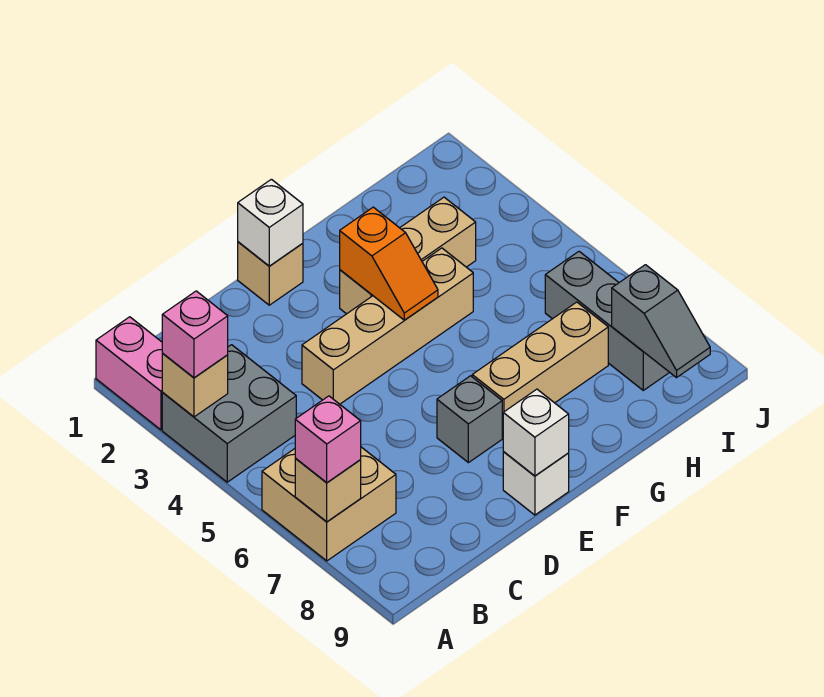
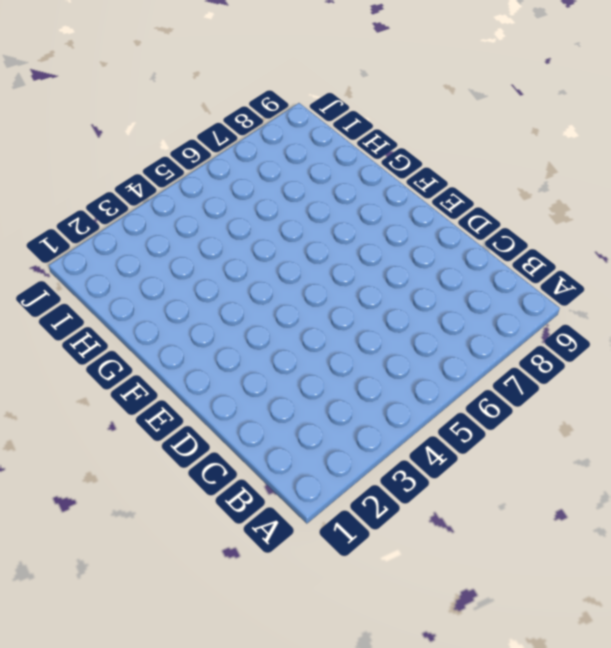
none -> pink brick A1:A2 level 1
none -> grey brick A3:B4 level 1
none -> tan brick A6:B7 level 1

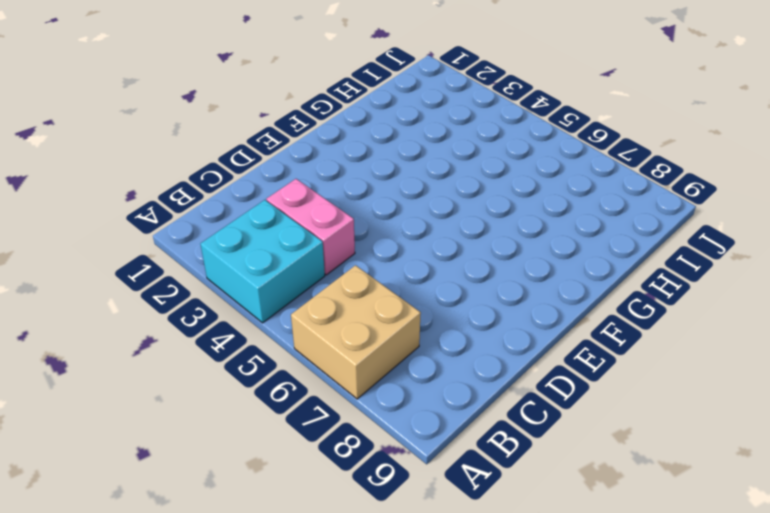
cyan brick A3:B4 level 1 -> grey brick A3:B4 level 1
pink brick C3:C4 level 1 -> pink brick A1:A2 level 1
none -> tan brick D4:G4 level 1
none -> tan brick E1 level 1
none -> grey brick E7 level 1

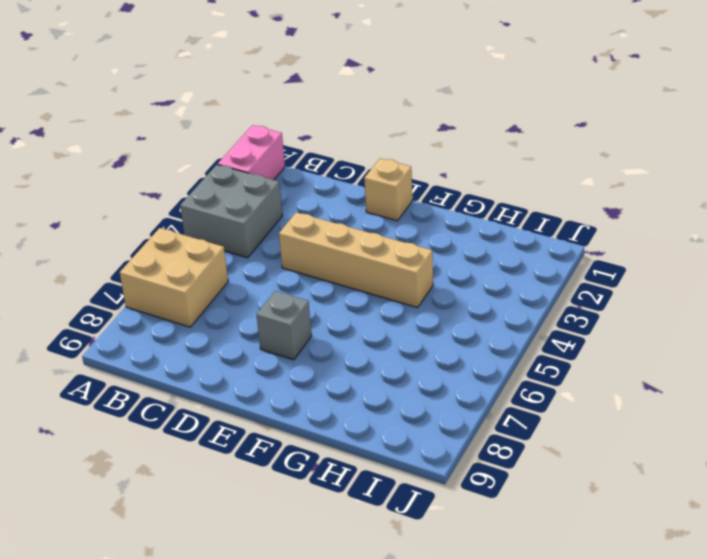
none -> white brick E9 level 1
none -> tan brick F3:H3 level 1
none -> tan brick F7:H7 level 1

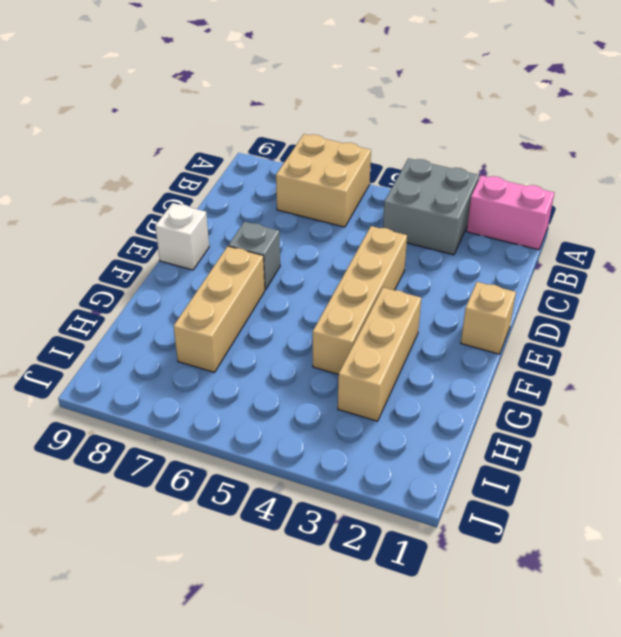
none -> grey brick I6:I8 level 1
none -> tan brick A3 level 2
none -> tan brick A7 level 2

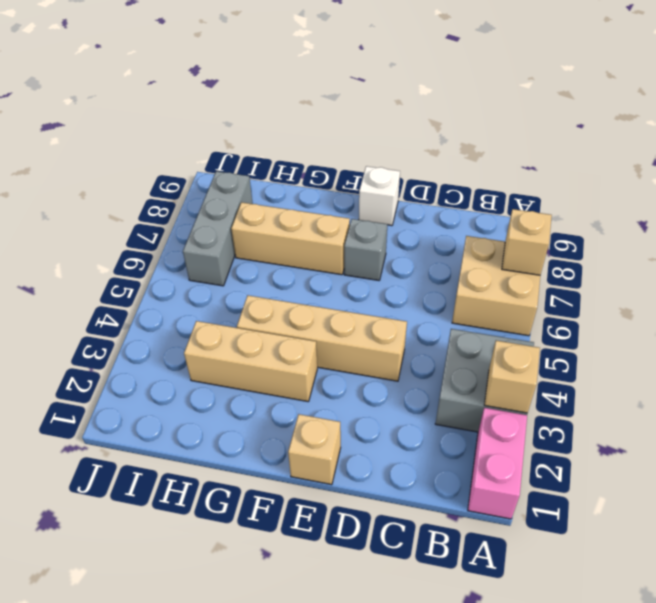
none -> white brick E1 level 2
none -> white brick E9 level 2
none -> orange slope F3:F4 level 2 top 3

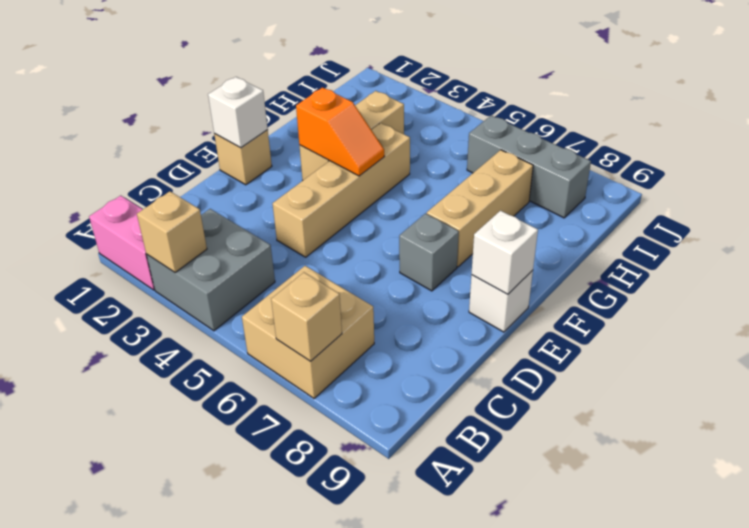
none -> grey slope I8:I9 level 2 top 8
none -> pink brick A3 level 3
none -> pink brick A7 level 3

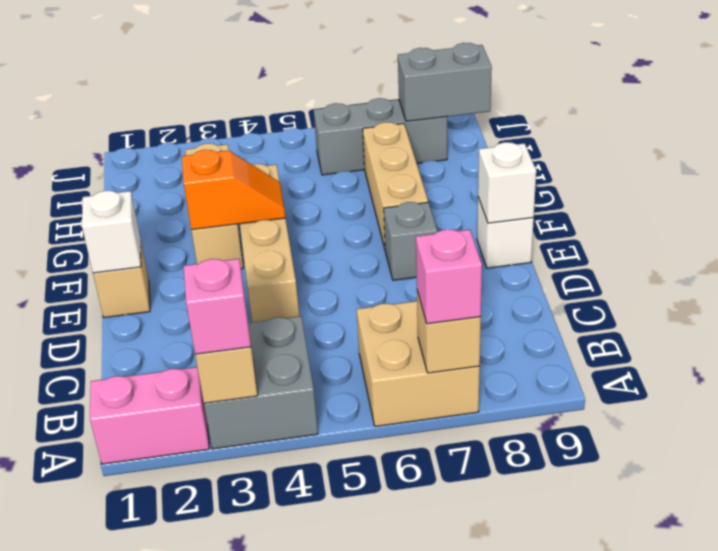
grey brick I8:I9 level 2 -> grey slope I8:I9 level 2 top 8

